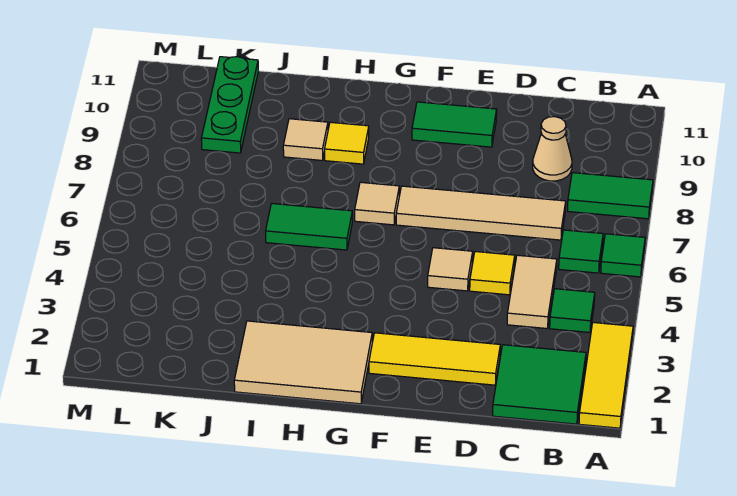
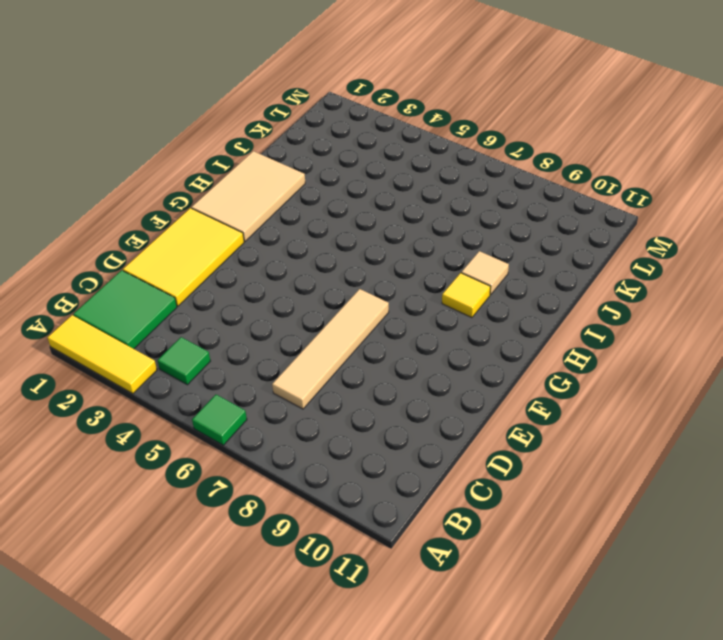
yellow tile D1:F2 level 1 -> yellow tile D2:F2 level 1
none -> green tile A8:B8 level 1
none -> green tile B6 level 1
none -> tan tile C4:C5 level 1

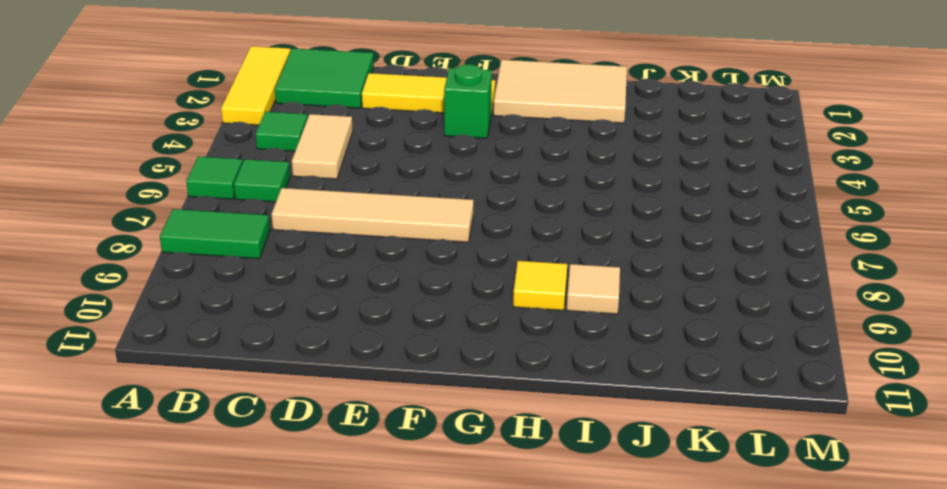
green brick F3 level 1 -> none
none -> tan cone C9 level 1
none -> yellow tile D5 level 1
none -> tan tile E5 level 1

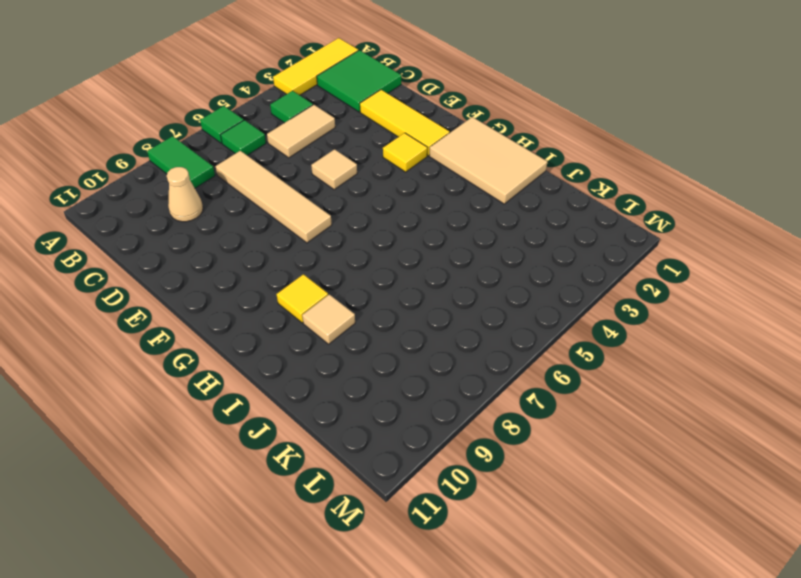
yellow tile F3 level 1 -> yellow tile D5 level 1
none -> green tile E10:F10 level 1
none -> tan tile G7 level 1
none -> green tile H6:I6 level 1

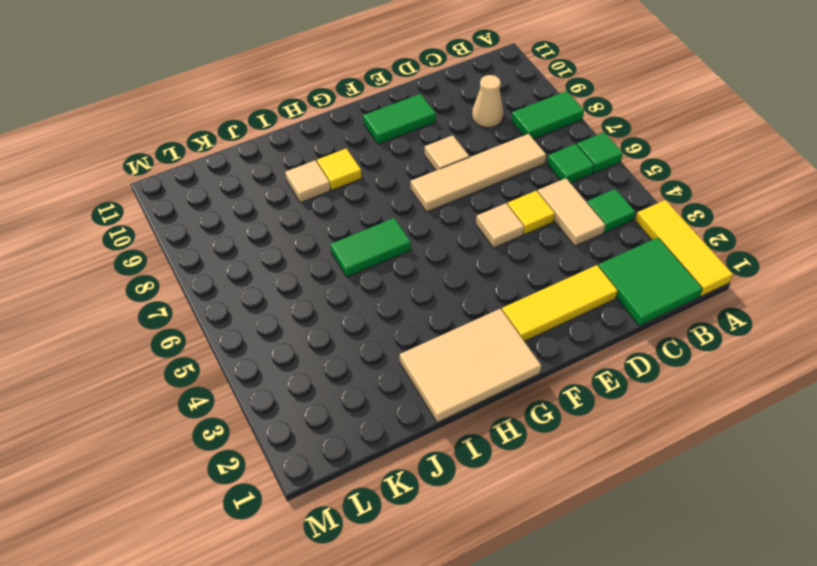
tan tile E8 level 1 -> tan tile G7 level 1
none -> green plate K9:K11 level 1

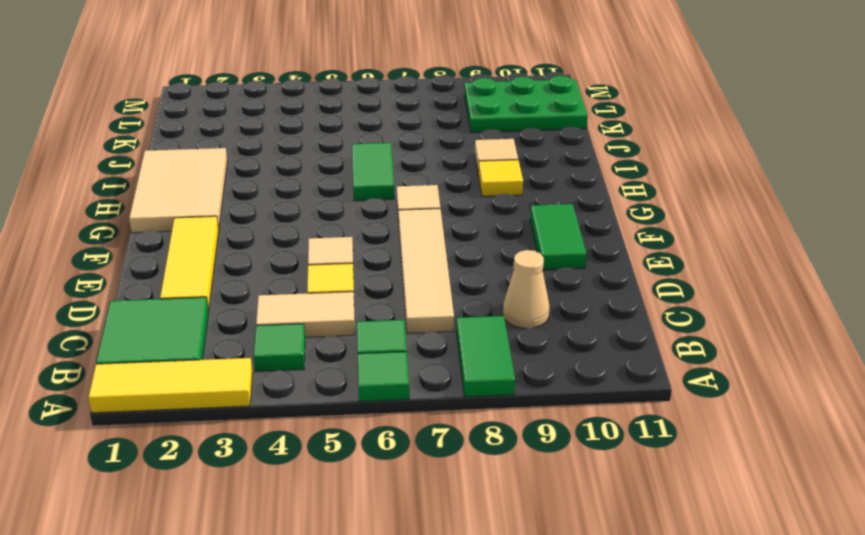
green plate K9:L11 level 1 -> green plate K9:K11 level 1

